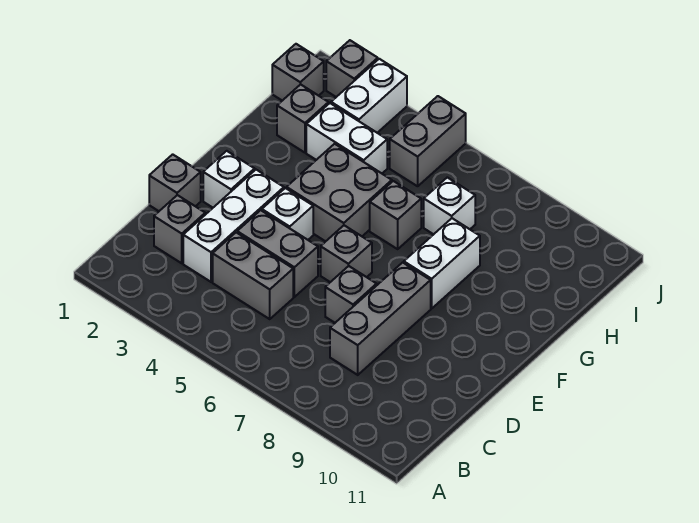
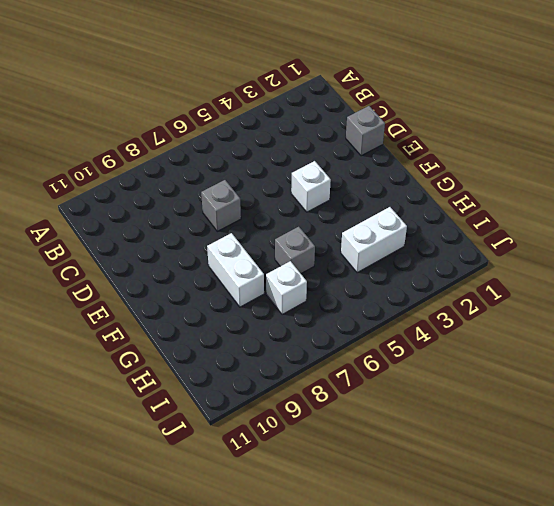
none -> grey brick C2 level 1
none -> white brick C3:E3 level 1
none -> grey brick C4:C5 level 1

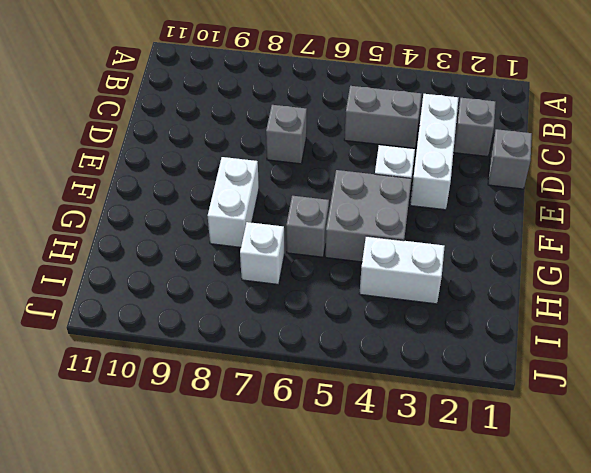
none -> grey brick C8:E8 level 1
none -> grey brick D4:D5 level 1
none -> white brick E2 level 1

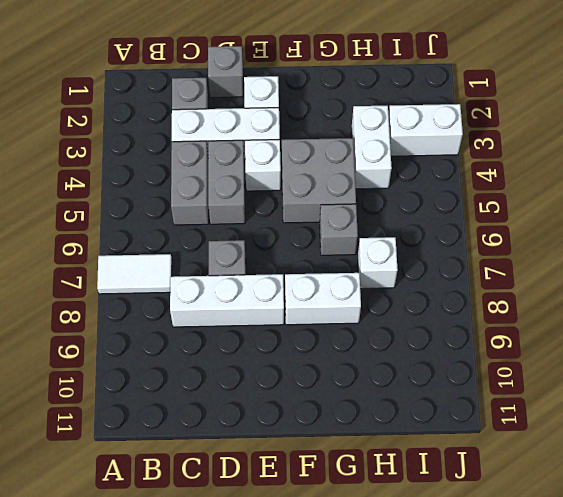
white tile A7:B7 level 1 -> none
white brick C8:E8 level 1 -> grey brick C8:E8 level 1
none -> grey brick E6 level 1
none -> grey brick H2 level 1
none -> grey brick I1 level 1

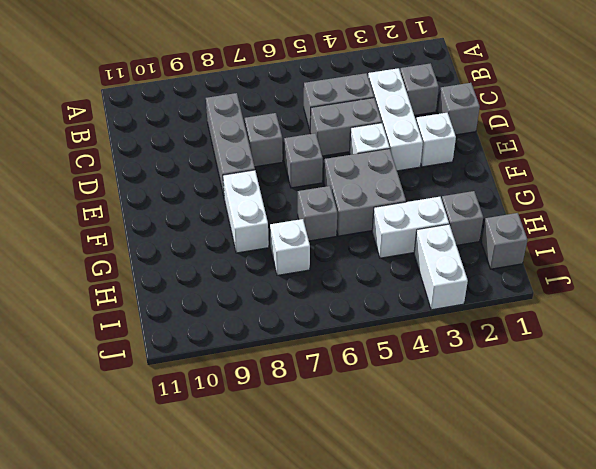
none -> grey brick I5:J5 level 1
none -> grey brick J2 level 1

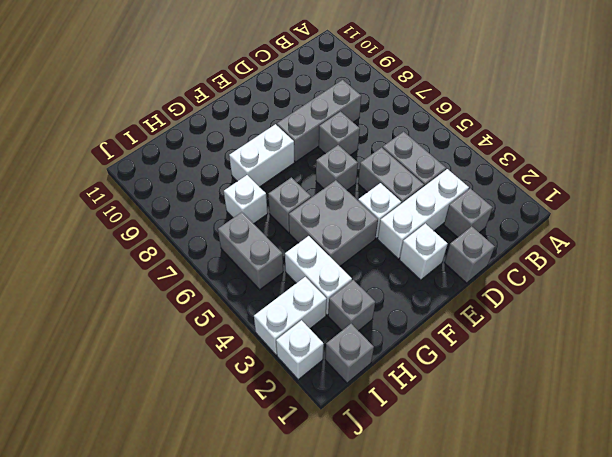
grey brick I5:I6 level 1 -> grey brick I5:J5 level 1
white brick J2 level 1 -> grey brick J2 level 1

